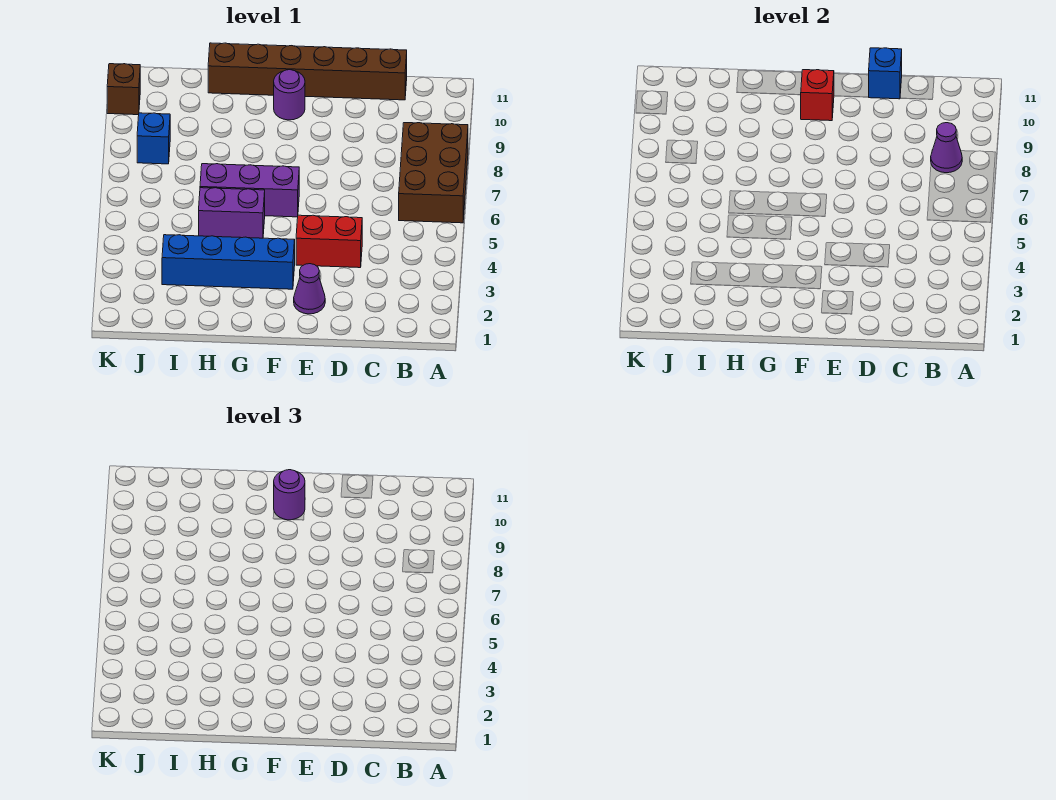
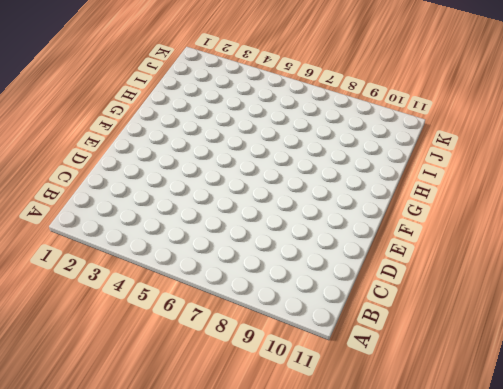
none -> brown brick A6:B8 level 1
none -> brown brick C11:H11 level 1
none -> red brick D4:E4 level 1

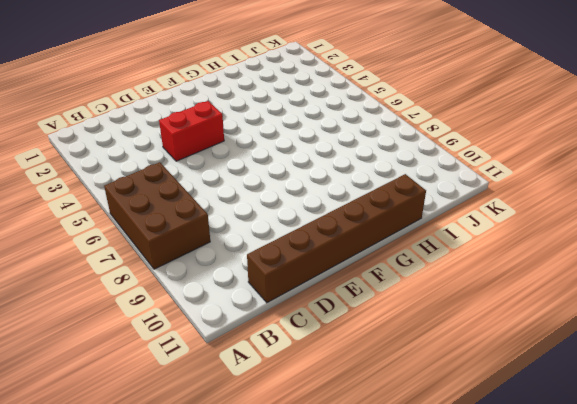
none -> purple cone E2 level 1
none -> blue brick F3:I3 level 1
none -> purple brick F6:H6 level 1

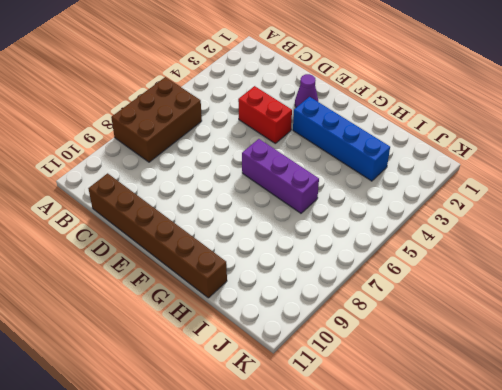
none -> purple round brick F10 level 1
none -> purple brick G5:H5 level 1
none -> blue brick J8 level 1

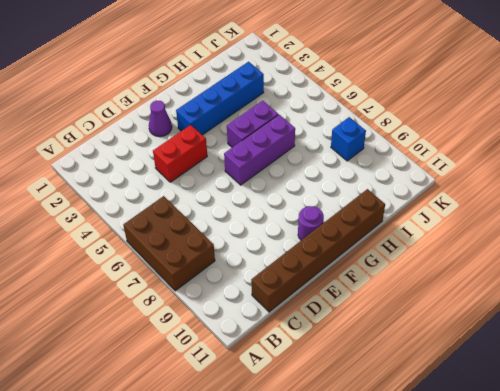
none -> brown brick K10 level 1
none -> purple cone B8 level 2
none -> blue brick D11 level 2

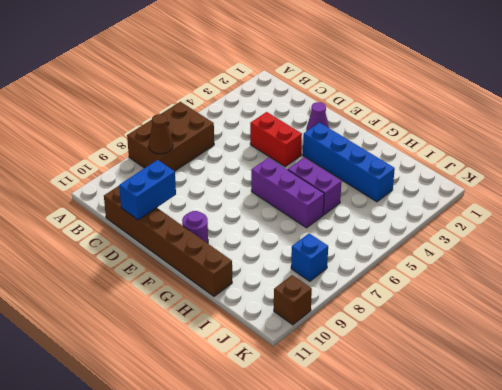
brown cone B8 level 2 -> purple cone B8 level 2
blue brick D10:D11 level 2 -> blue brick D11 level 2
none -> red brick F10 level 2
none -> purple round brick F10 level 3

